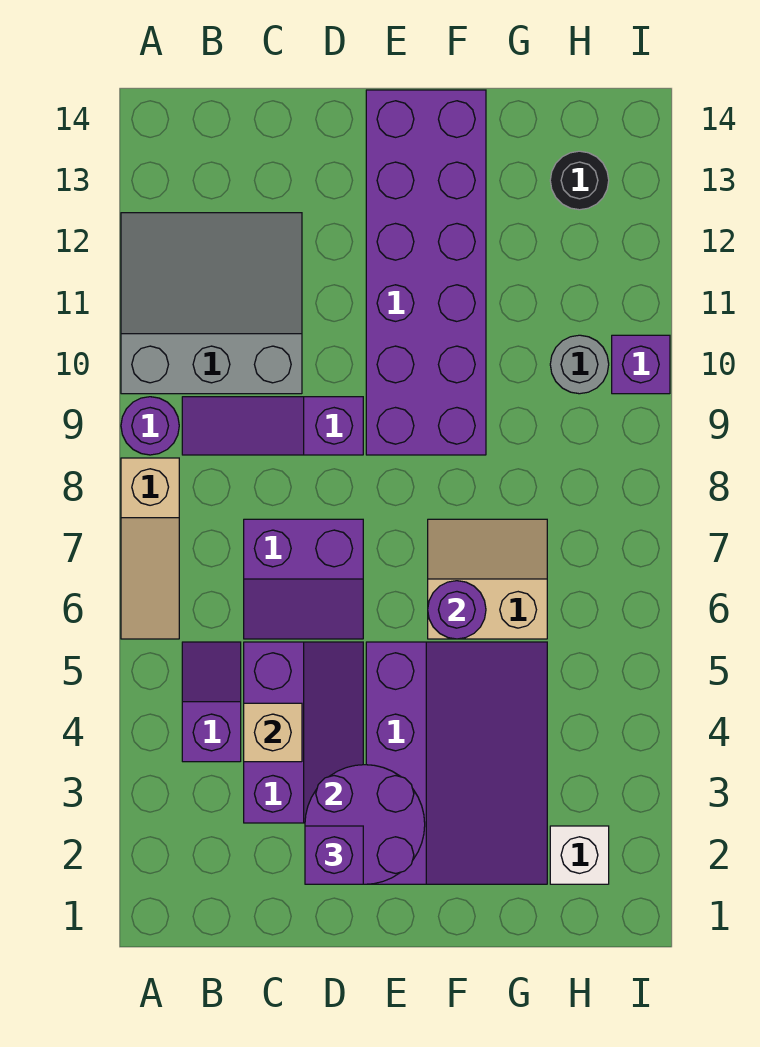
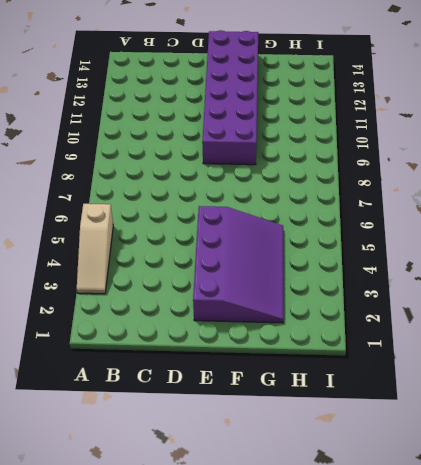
tan slope A3:A5 level 1 top 5 -> tan slope A6:A8 level 1 top 8
none -> purple round brick A9 level 1
none -> grey slope A10:C12 level 1 top 10
none -> purple slope B4:B5 level 1 top 4

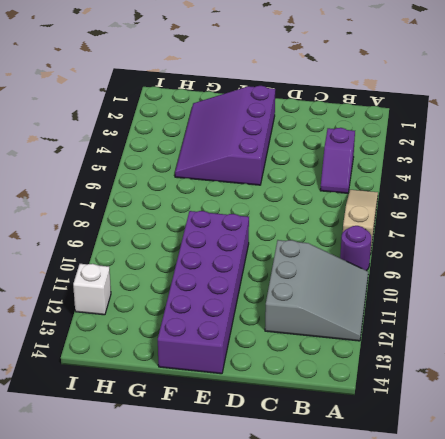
grey slope A10:C12 level 1 top C -> grey slope A10:C12 level 1 top 10
white brick I12 level 1 -> white brick H2 level 1
none -> purple slope B9:D9 level 1 top D
none -> purple slope C3:D5 level 1 top C
none -> purple slope C6:D7 level 1 top 7

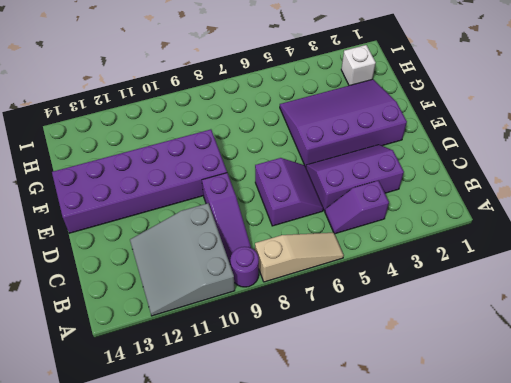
none -> tan slope F6:G7 level 1 top 6
none -> grey round brick H10 level 1
none -> black round brick H13 level 1

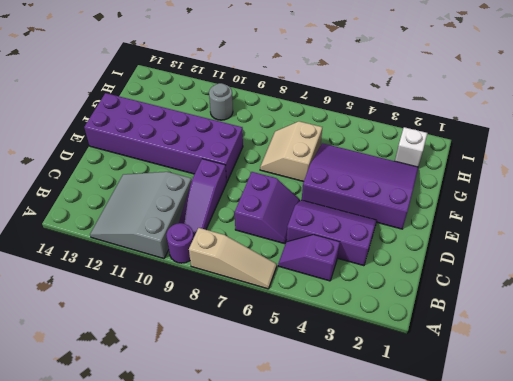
none -> black round brick H13 level 1
none -> purple brick I10 level 1
none -> tan brick C4 level 2

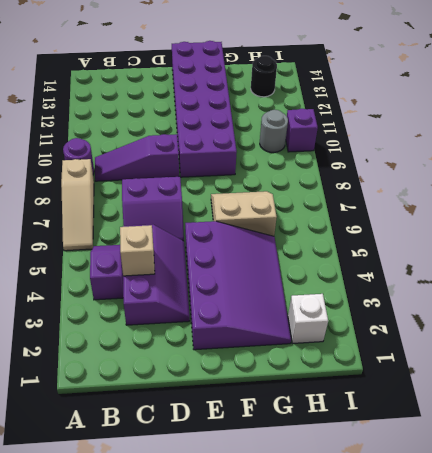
none -> grey slope A10:C12 level 1 top 10
none -> purple round brick D2:E3 level 2
none -> purple round brick F6 level 2

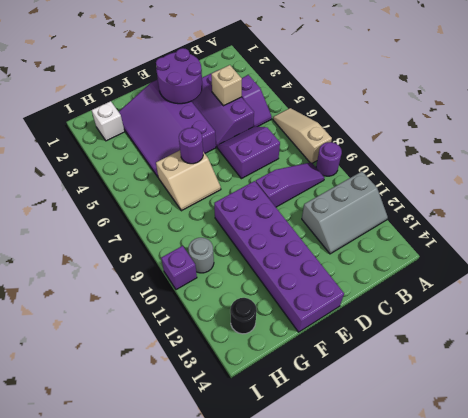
grey slope A11:C12 level 1 top 11 -> grey slope A10:C12 level 1 top 10
none -> purple brick D2 level 3

